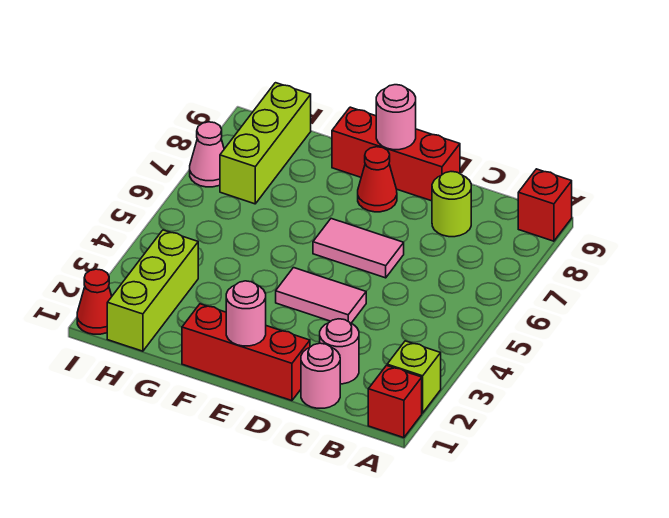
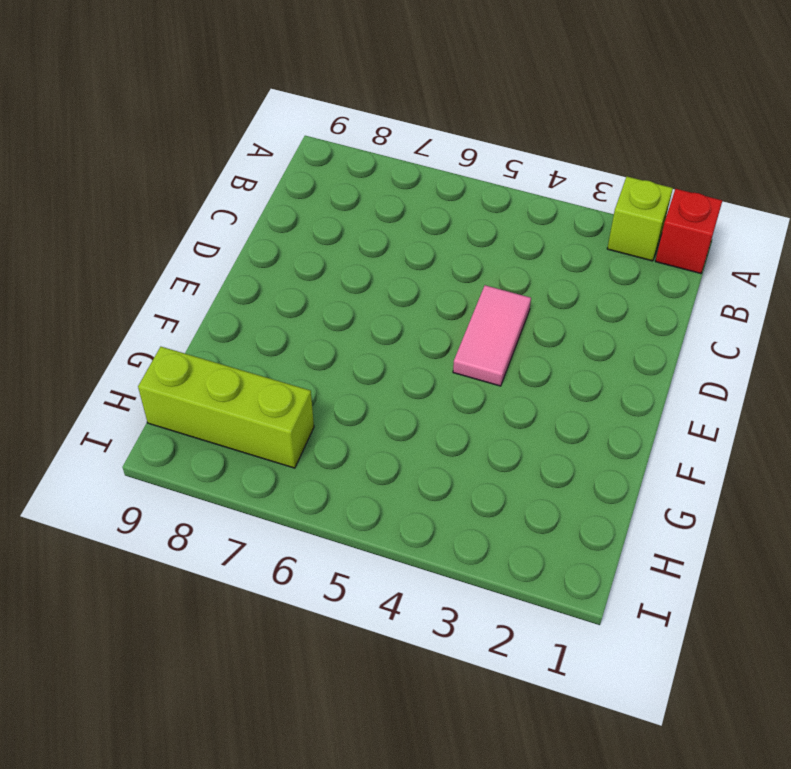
none -> red brick A9 level 1
none -> pink round brick C1 level 1
none -> pink round brick C2 level 1

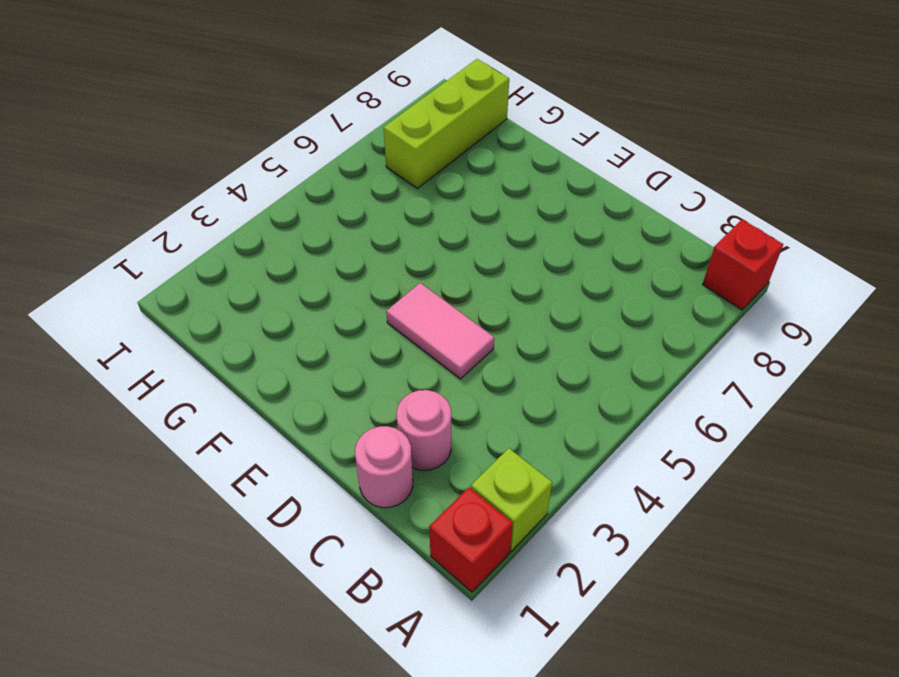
none -> lime round brick C8 level 1
none -> red brick D1:F1 level 1
none -> pink tile D6:E6 level 1

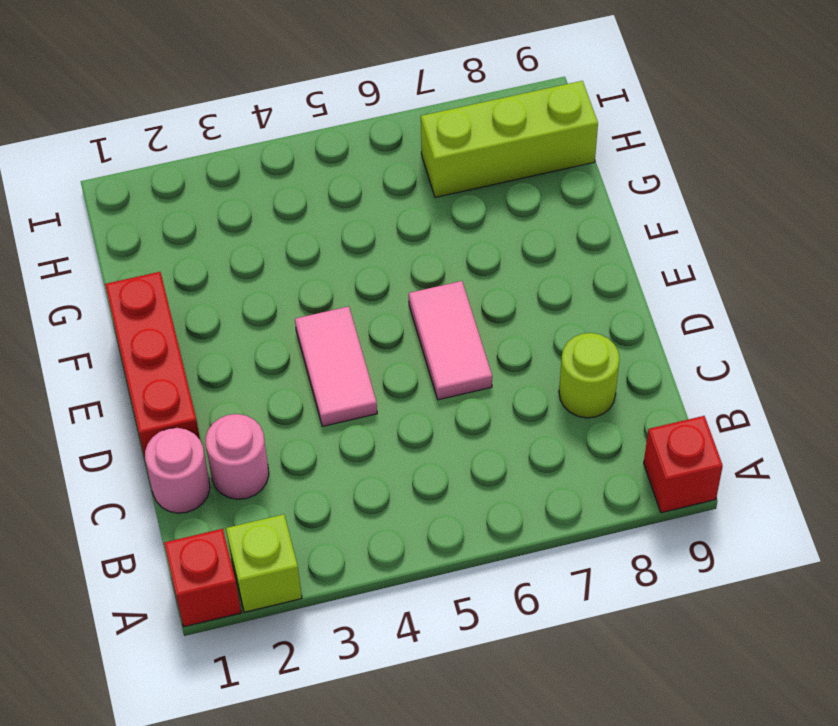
none -> red brick D9:F9 level 1
none -> red cone E8 level 1
none -> lime brick H1:H3 level 1

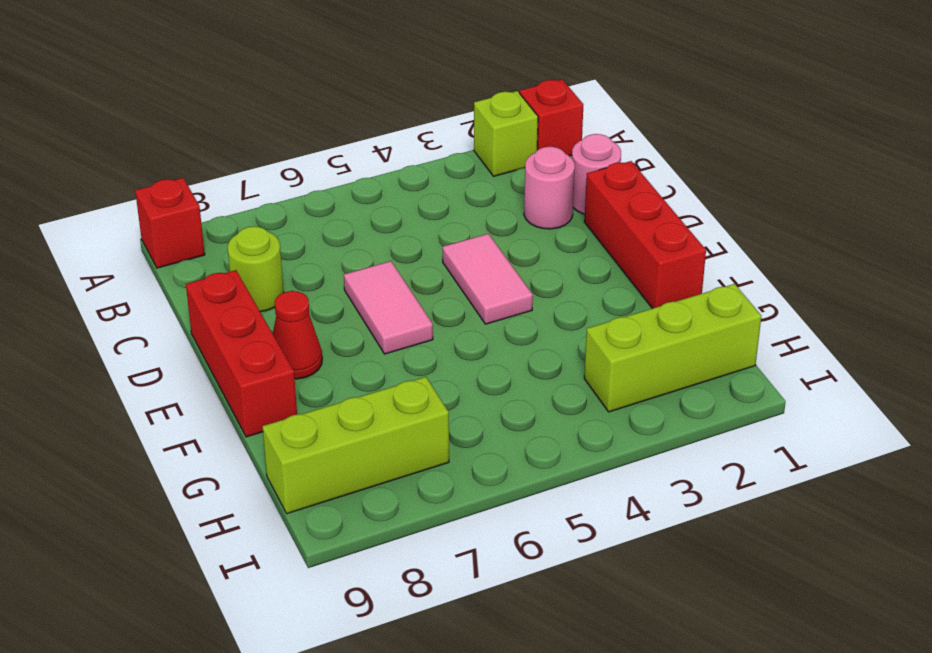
none -> red cone I1 level 1
none -> pink cone I7 level 1
none -> pink round brick E1 level 2

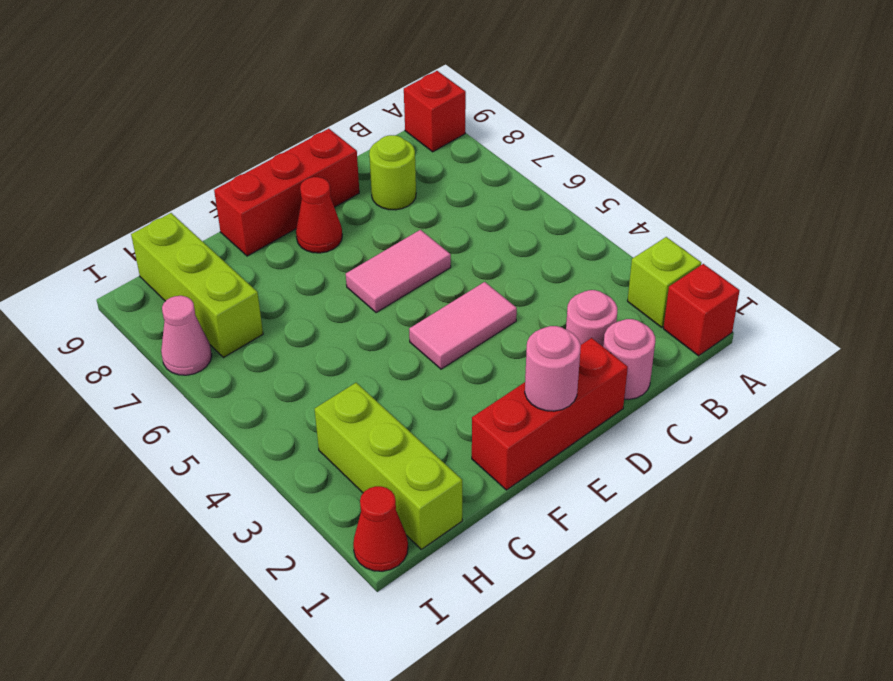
none -> pink round brick E9 level 2

